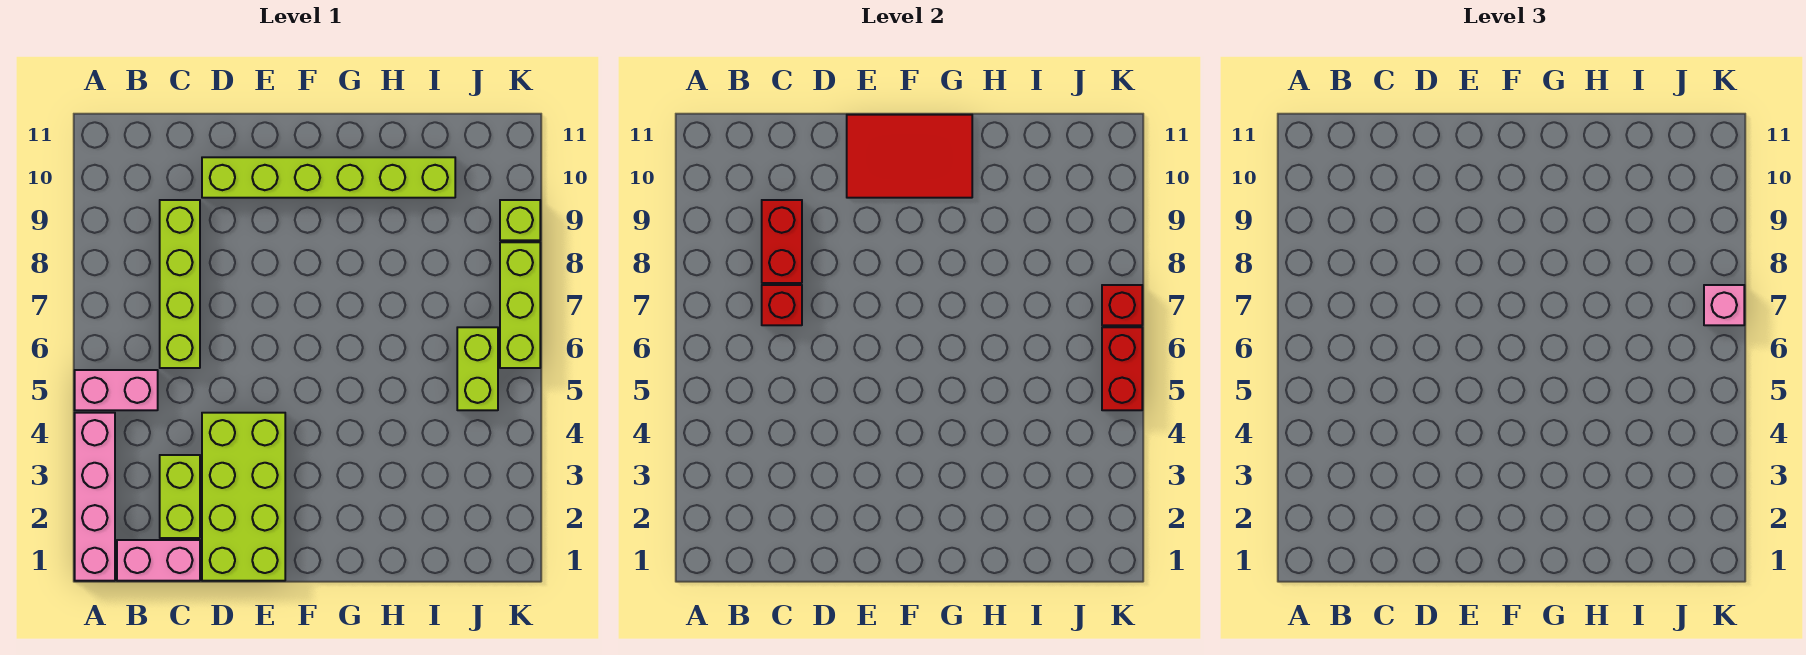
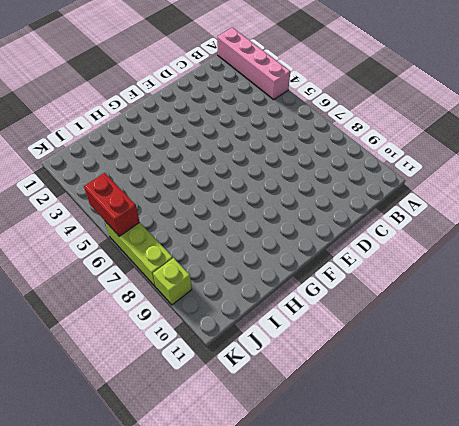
none -> pink brick A5:B5 level 1
none -> pink brick B1:C1 level 1
none -> lime brick C2:C3 level 1

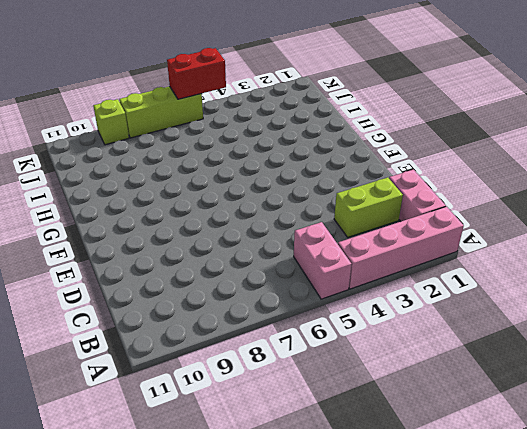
none -> lime brick C6:C9 level 1
none -> lime brick D1:E4 level 1
none -> lime brick D10:I10 level 1

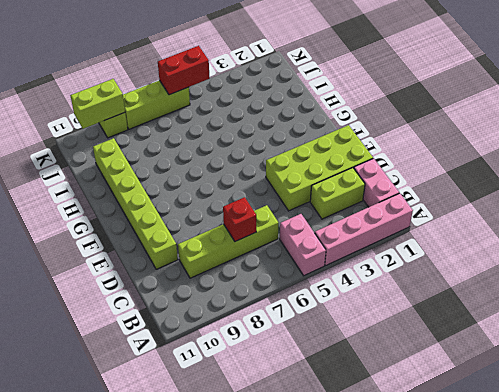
lime brick K9:K10 level 2 -> lime brick J5:J6 level 1
none -> red brick C8:C9 level 2
none -> red tile E10:G11 level 2
none -> red brick K7 level 2

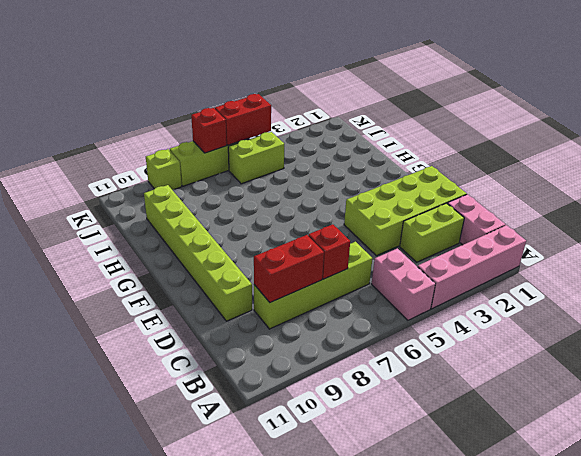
none -> red tile E10:G11 level 2
none -> pink brick K7 level 3

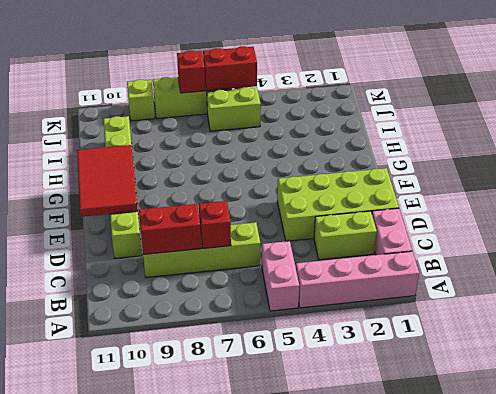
none -> pink brick K7 level 3

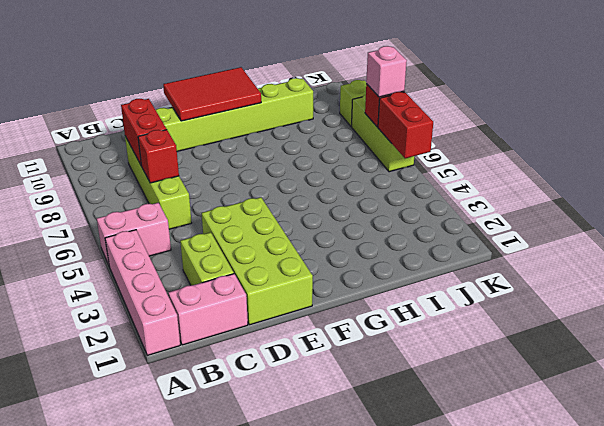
none -> lime brick J5:J6 level 1

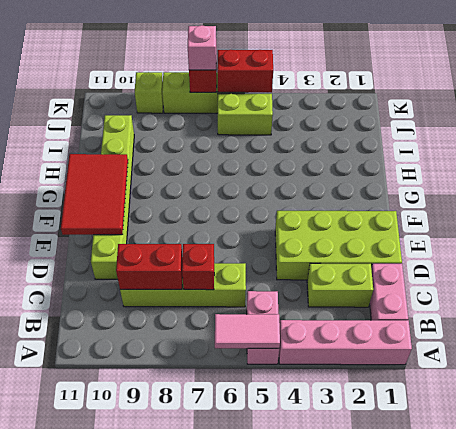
pink tile A5:A6 level 2 -> none

